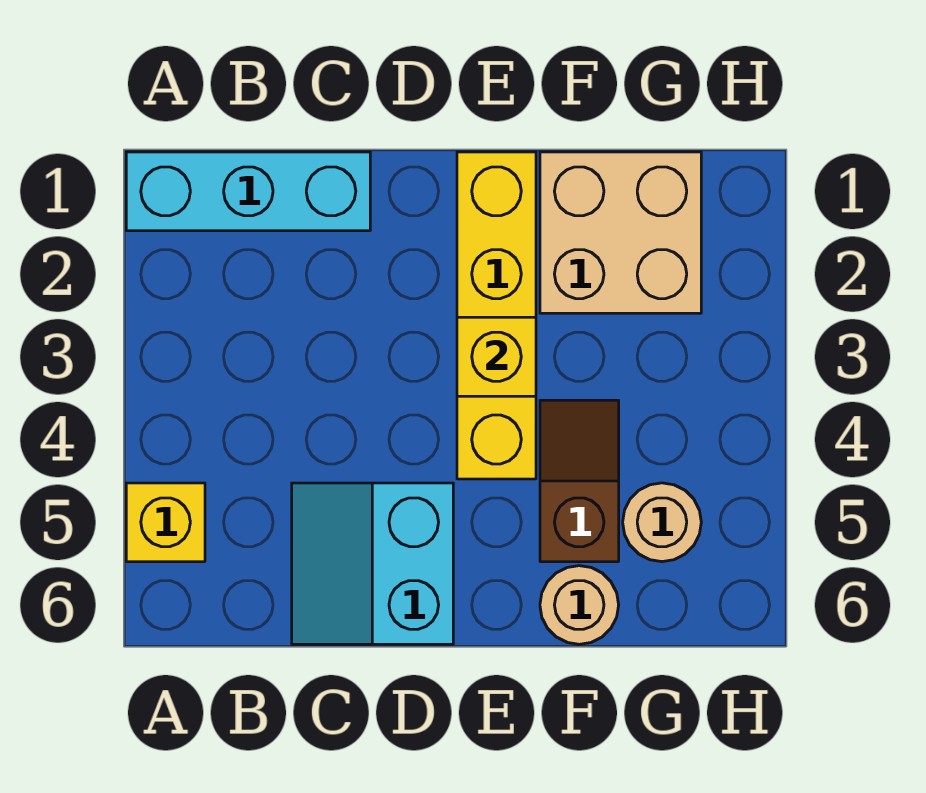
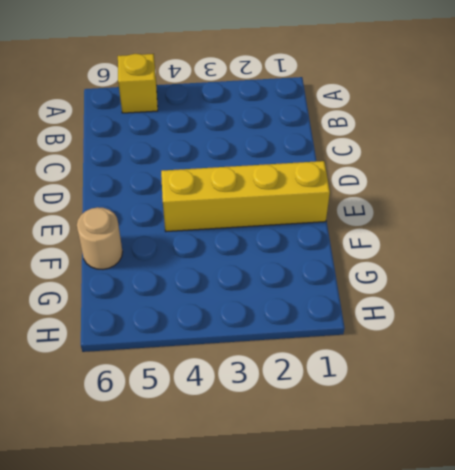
none -> cyan brick A1:C1 level 1
none -> cyan slope C5:D6 level 1 top D

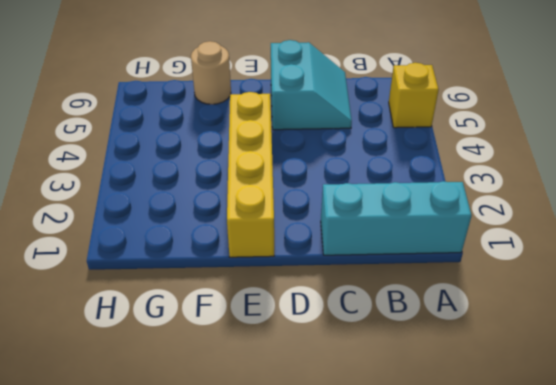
none -> tan brick F1:G2 level 1
none -> brown slope F4:F5 level 1 top 5

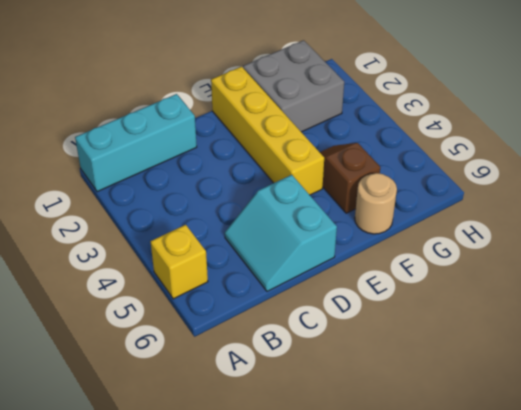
grey brick F1:G2 level 1 -> tan brick F1:G2 level 1
none -> tan round brick G5 level 1
none -> yellow brick E3 level 2

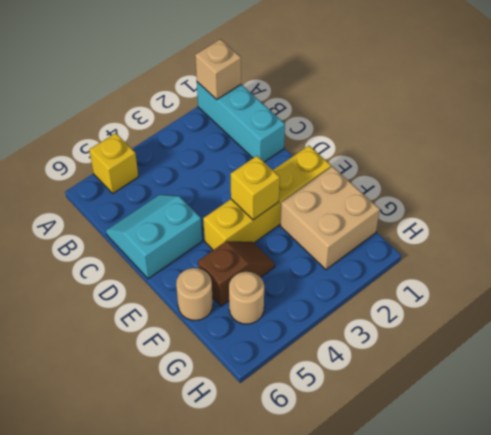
tan brick A1 level 2 -> none

